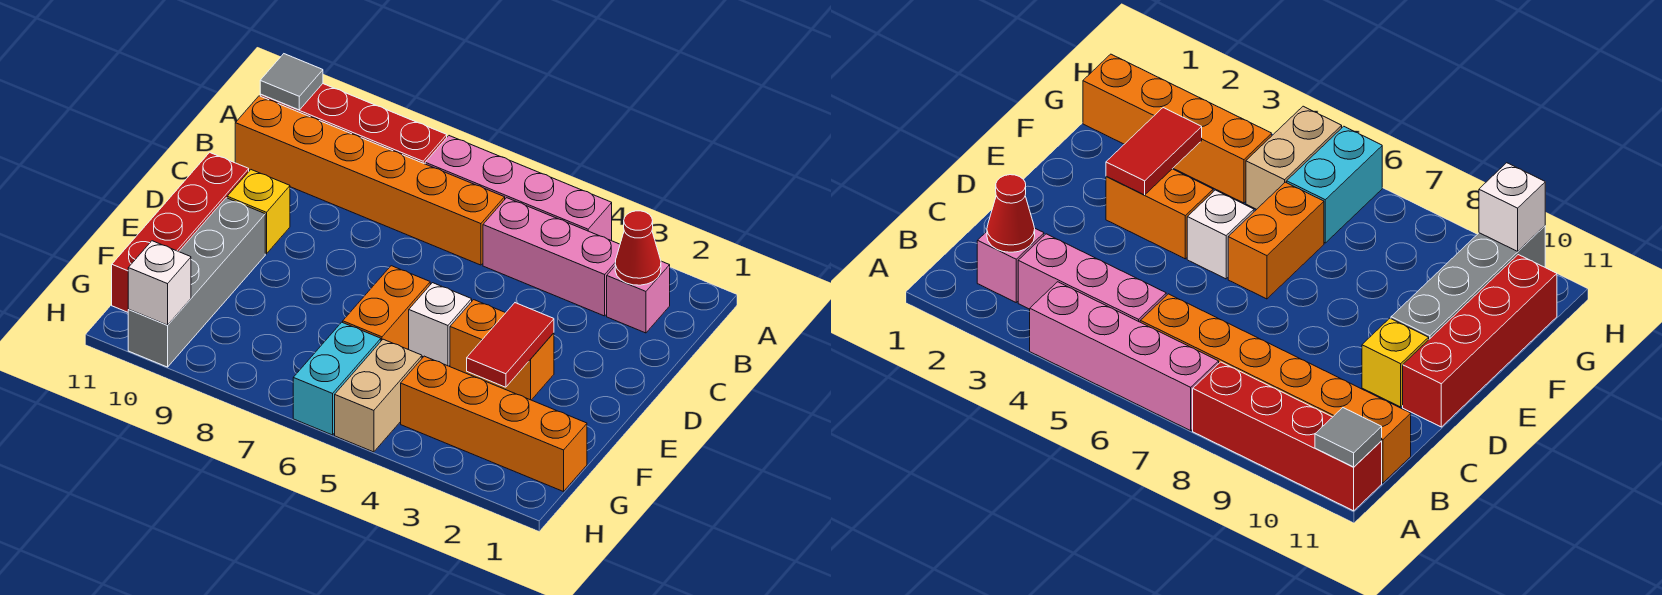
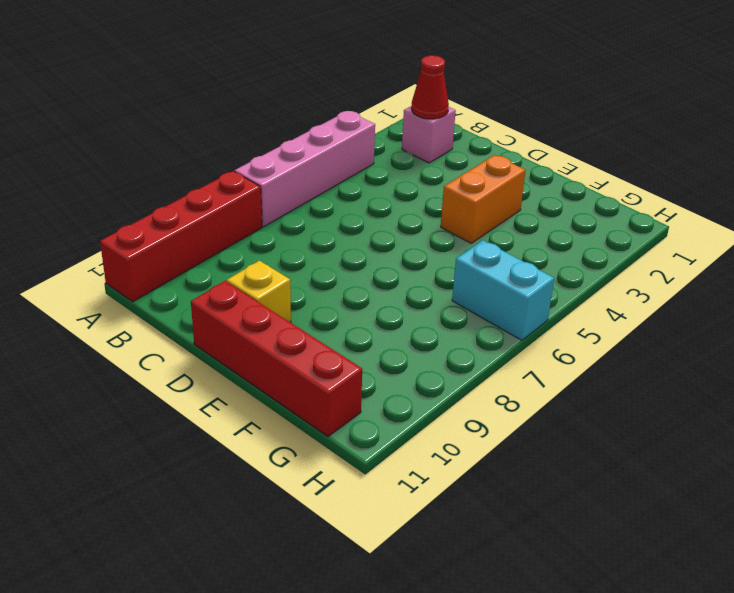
none -> pink brick B3:B5 level 1
none -> orange brick B6:B11 level 1
none -> white brick E5 level 1

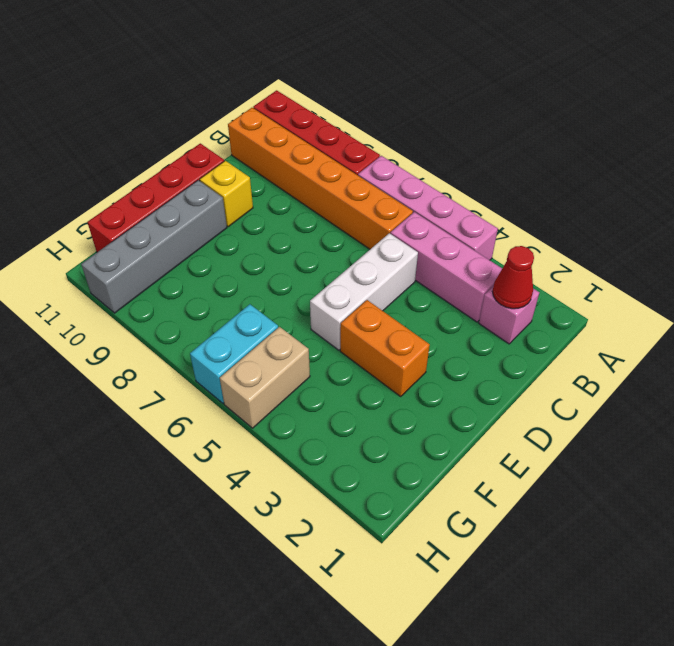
white brick C5:E5 level 1 -> white brick E5 level 1
none -> orange brick E6:F6 level 1
none -> orange brick G1:G4 level 1
none -> grey tile A11 level 2

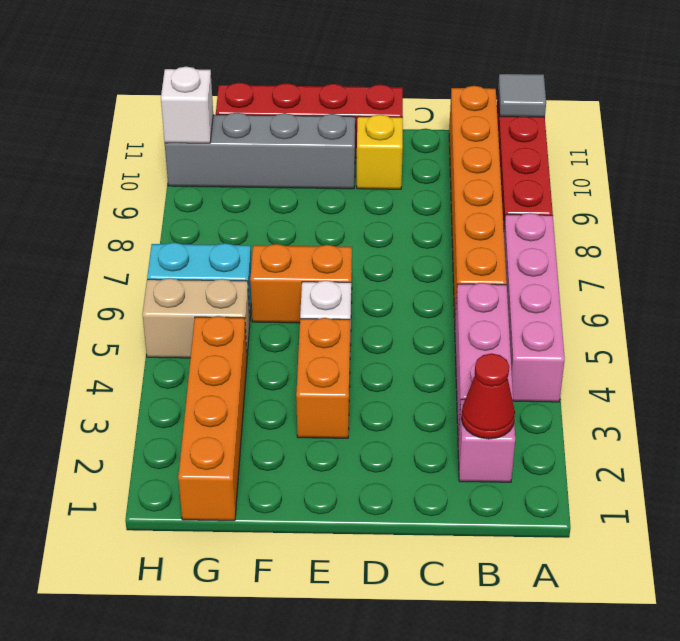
none -> red tile E3:F3 level 2

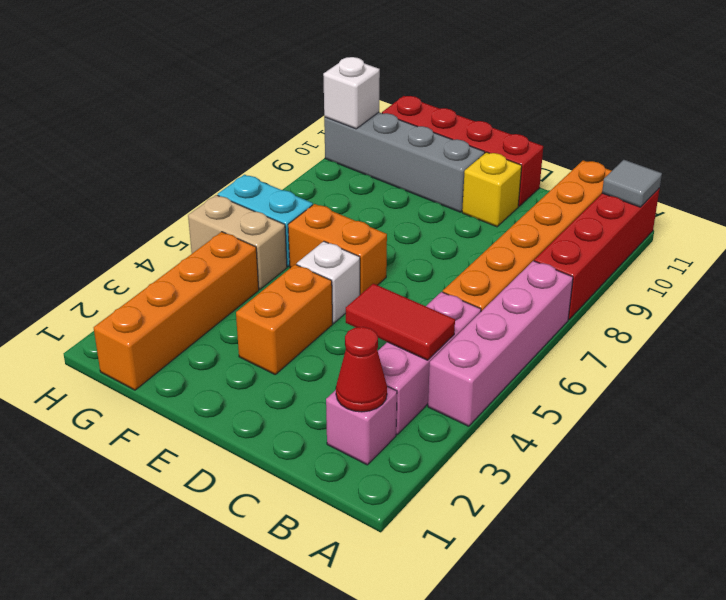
red tile B4:C4 level 2 -> red tile E3:F3 level 2

